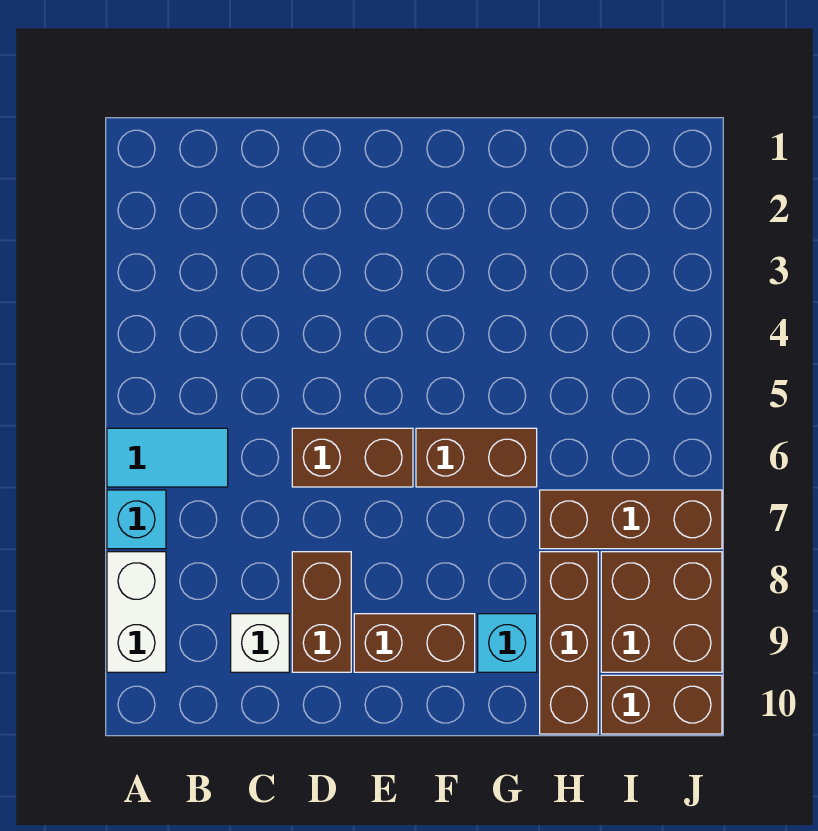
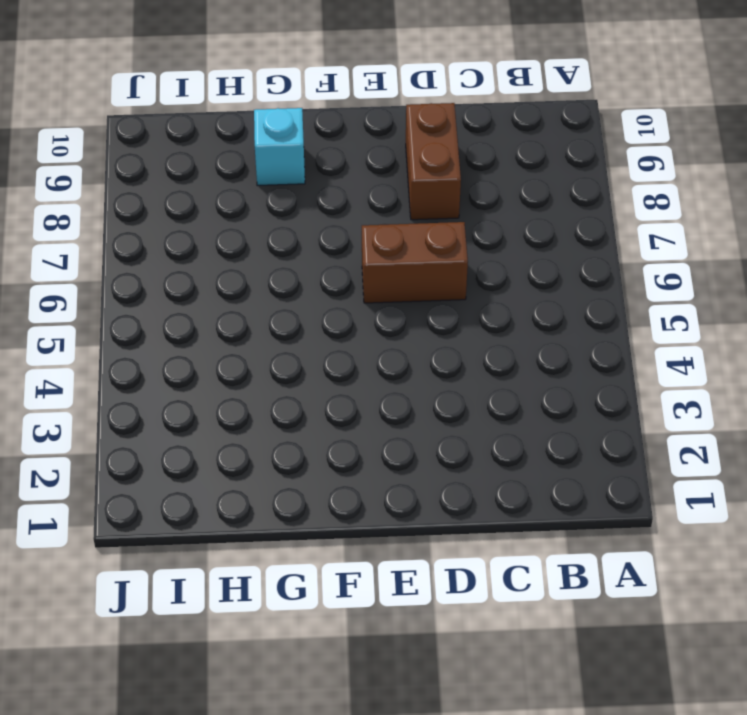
none -> cyan tile A6:B6 level 1
none -> cyan brick A7 level 1
none -> white brick A8:A9 level 1

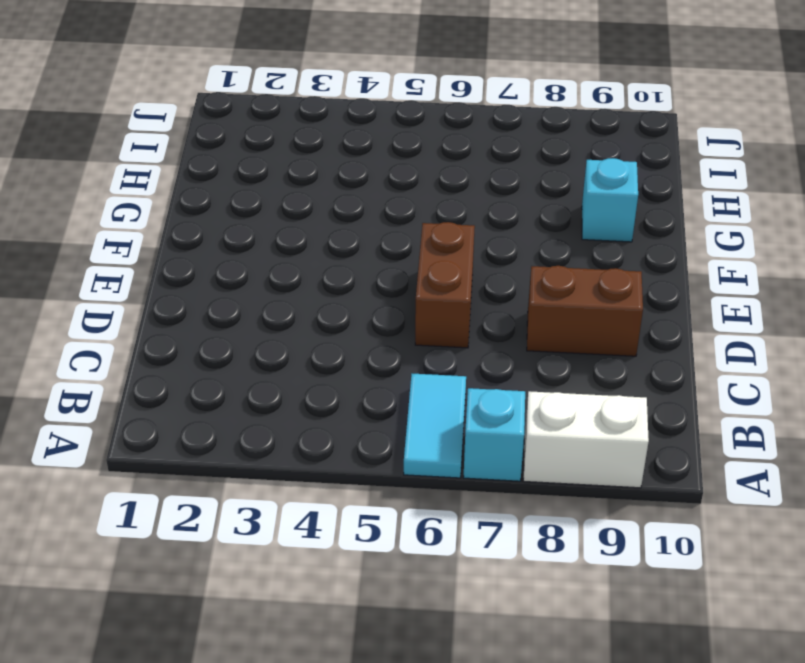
none -> white brick C9 level 1
none -> brown brick E9:F9 level 1
none -> brown brick F6:G6 level 1

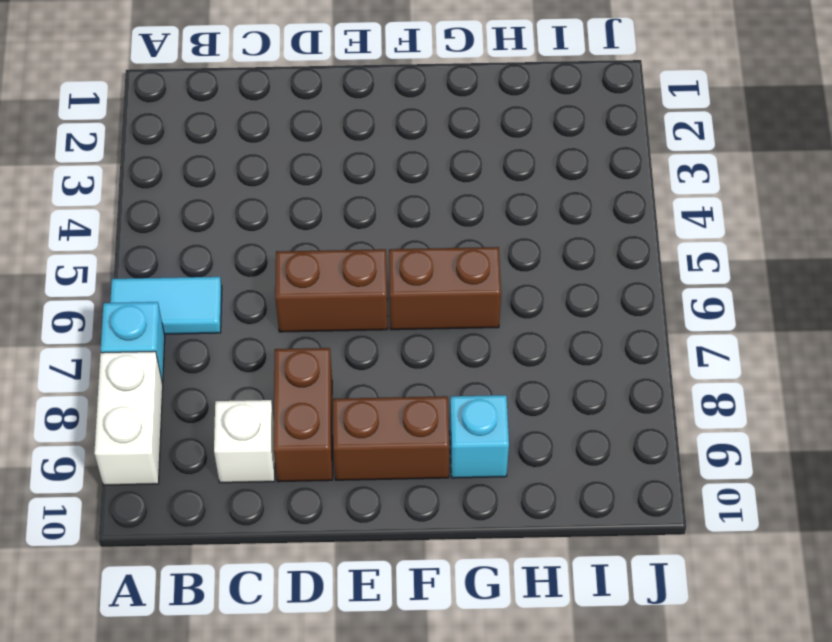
none -> brown brick H7:J7 level 1
none -> brown brick H8:H10 level 1
none -> brown brick I8:J9 level 1

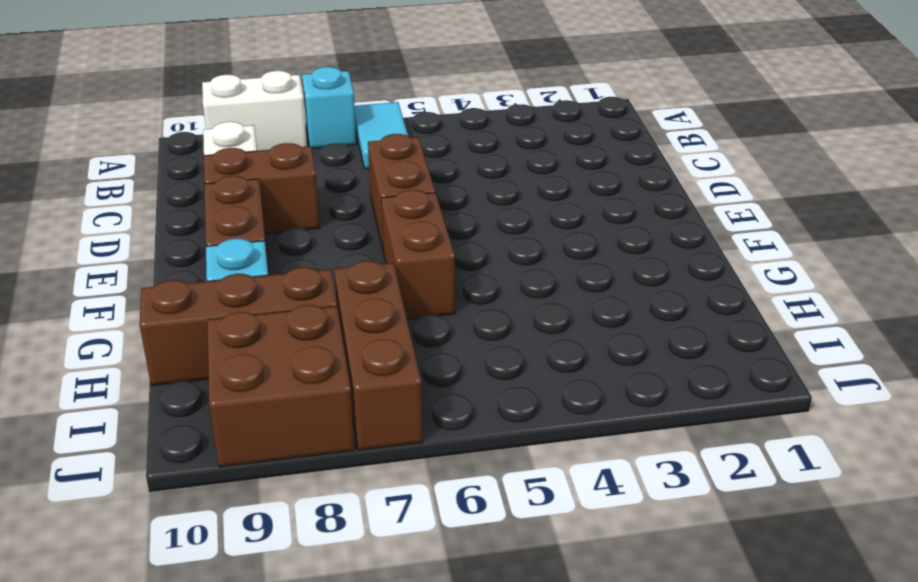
none -> brown brick I10:J10 level 1

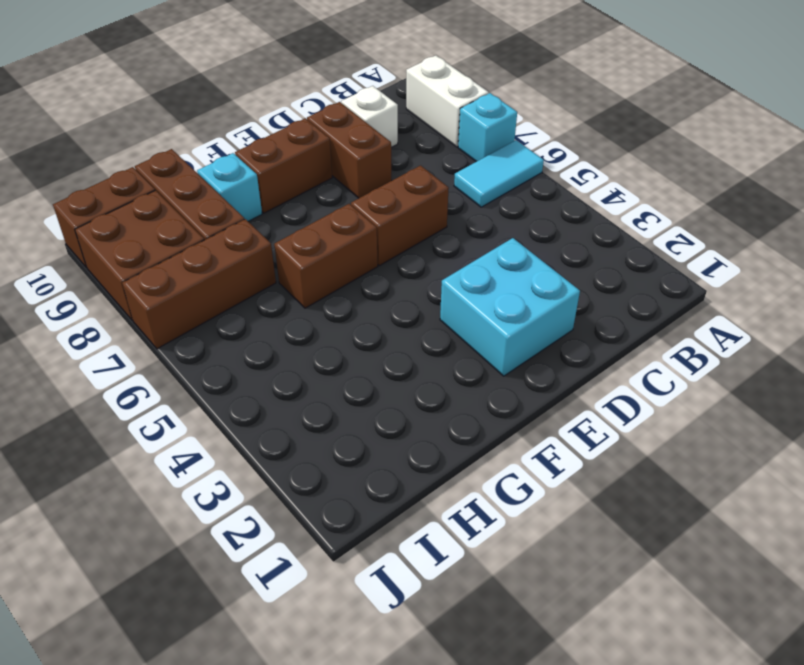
cyan brick D2:E3 level 1 -> none

